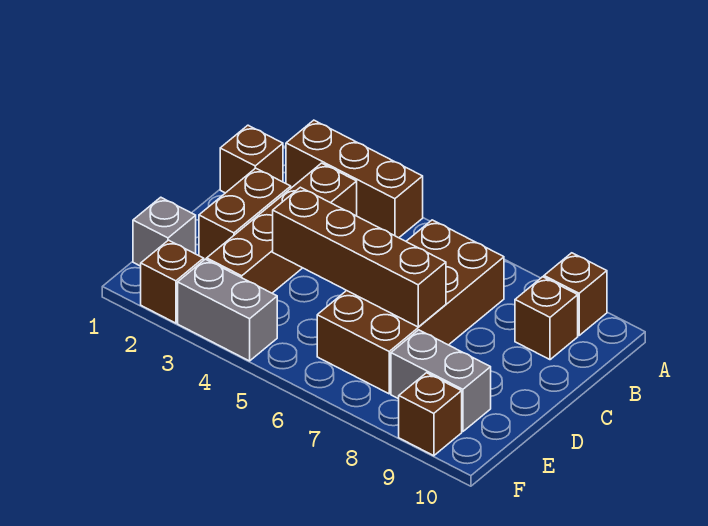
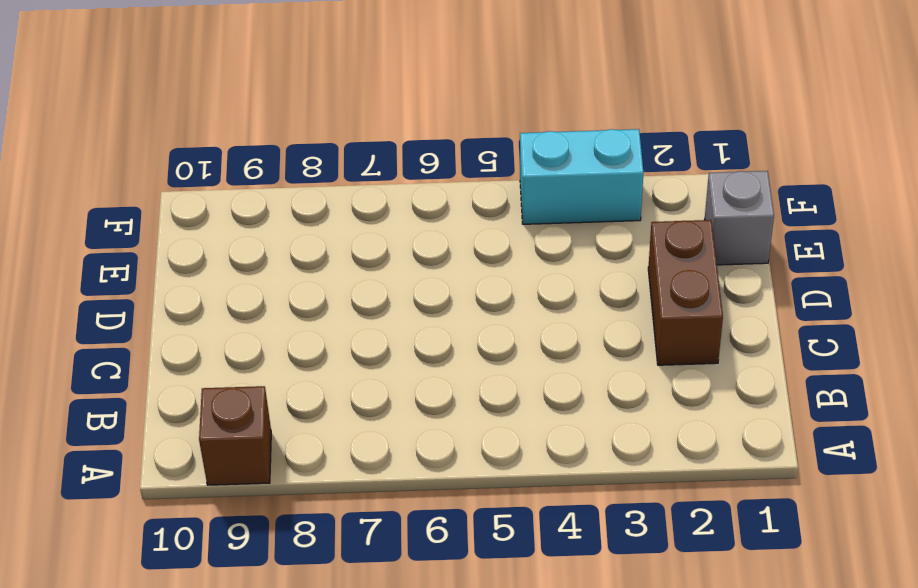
cyan brick F3:F4 level 1 -> grey brick F3:F4 level 1
none -> brown brick A2:A4 level 1
none -> brown brick B1 level 1
none -> brown brick B3:E3 level 1

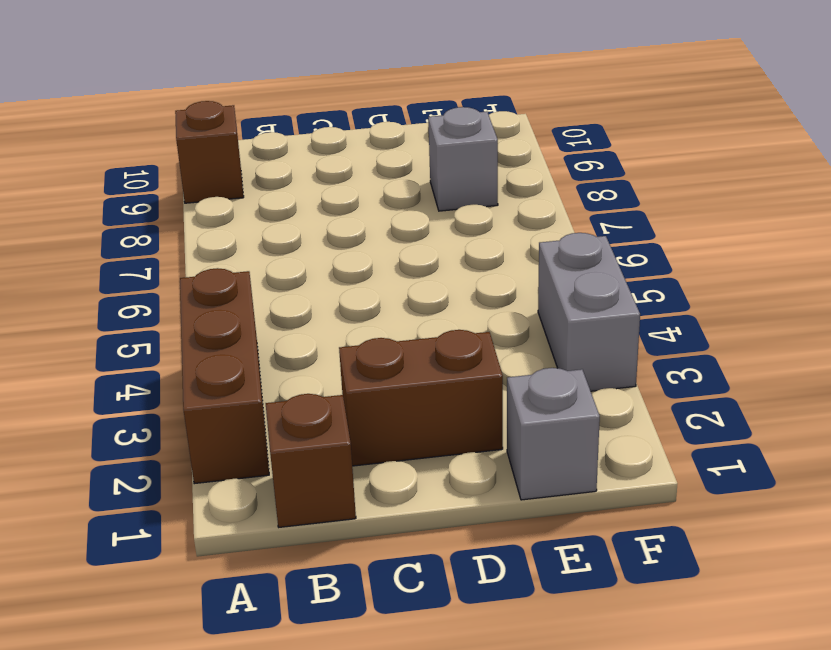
grey brick E8 level 1 -> grey brick E8:E9 level 1
none -> brown brick B3:E3 level 1
none -> brown brick B6:E7 level 1
none -> brown brick B9 level 1

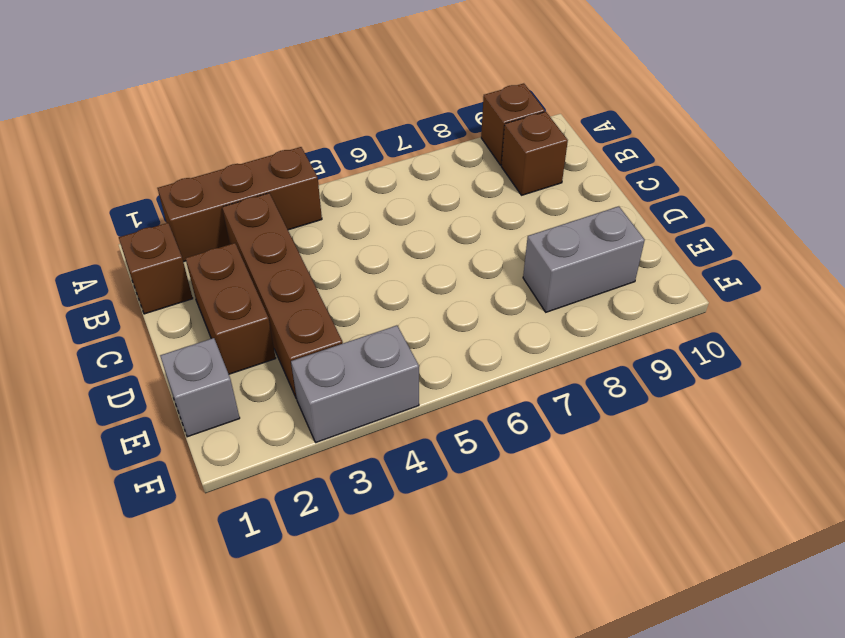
none -> brown brick B6:E7 level 1
none -> brown brick F2 level 1
none -> brown brick F9 level 1

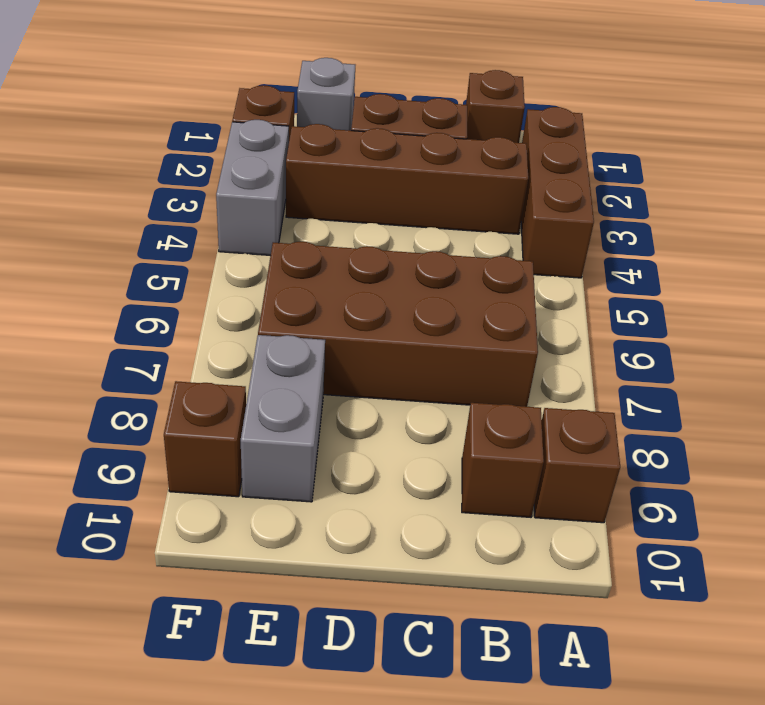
none -> brown brick D4:D7 level 2

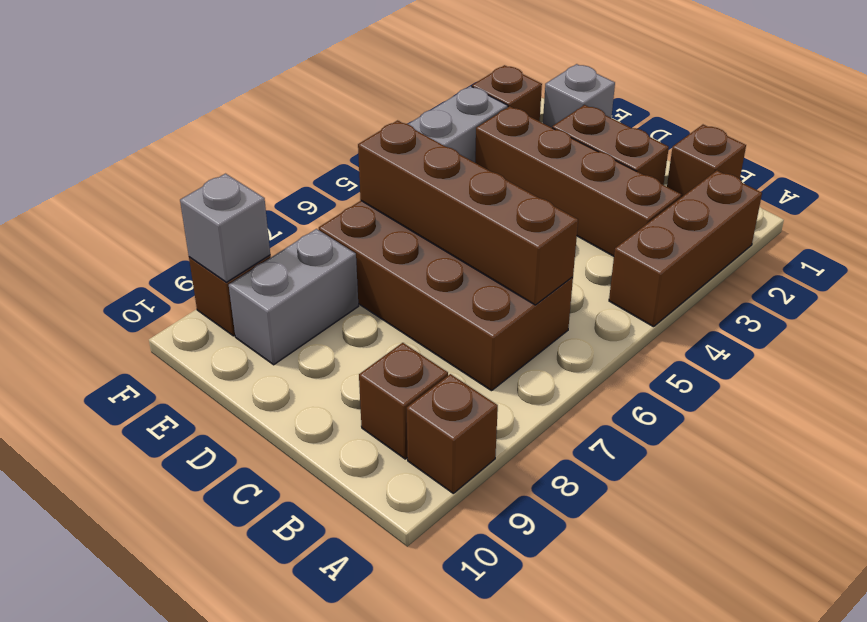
brown brick B6:E6 level 2 -> brown brick D4:D7 level 2
grey brick F9 level 2 -> none

